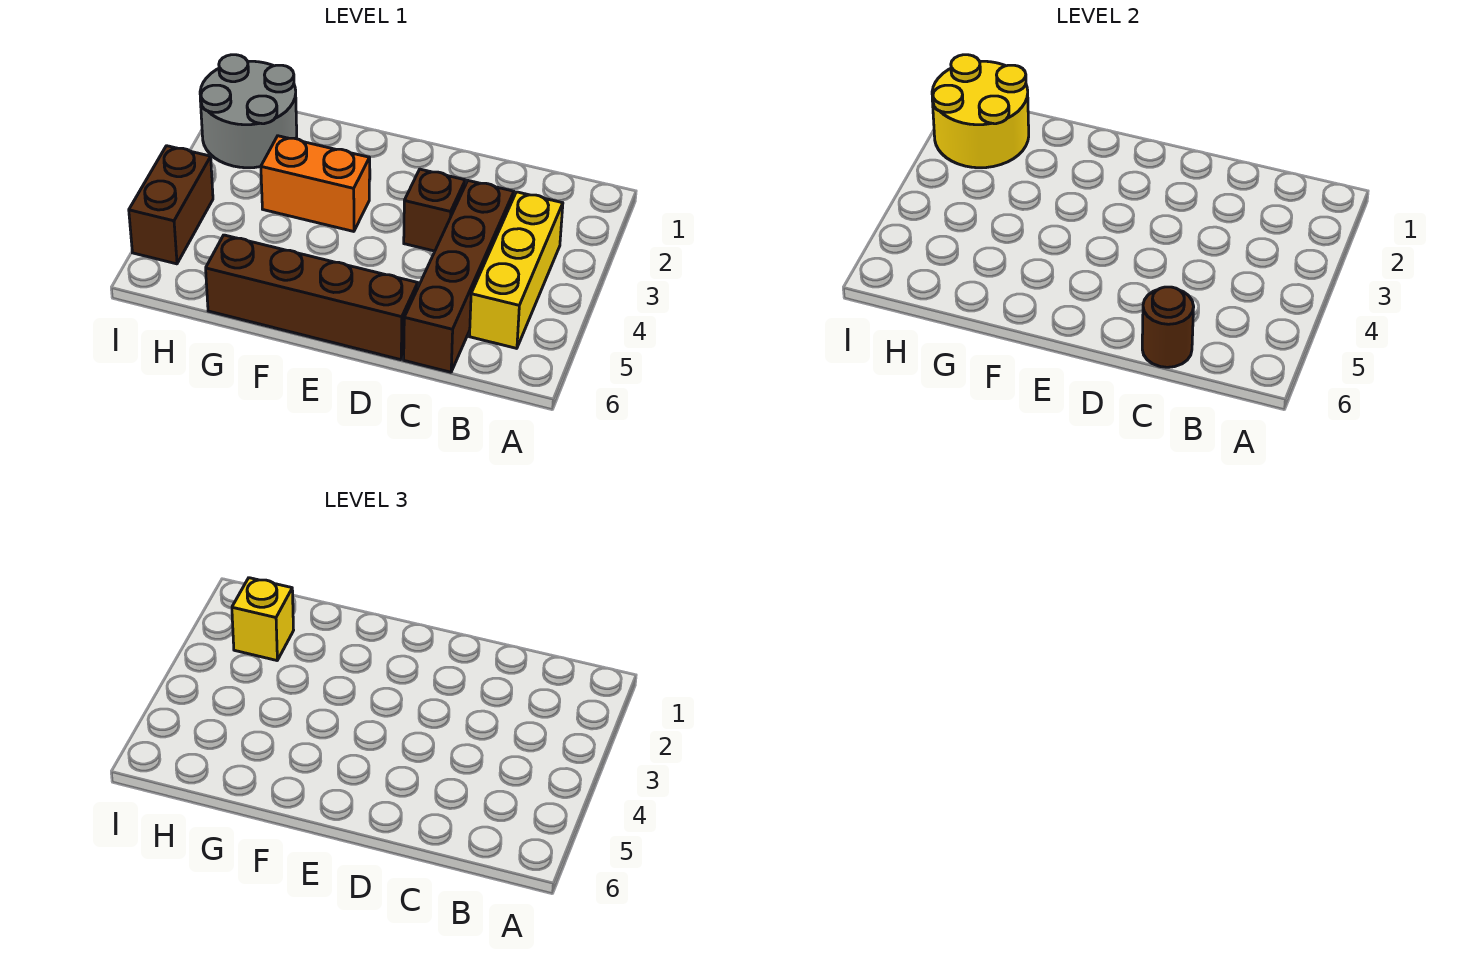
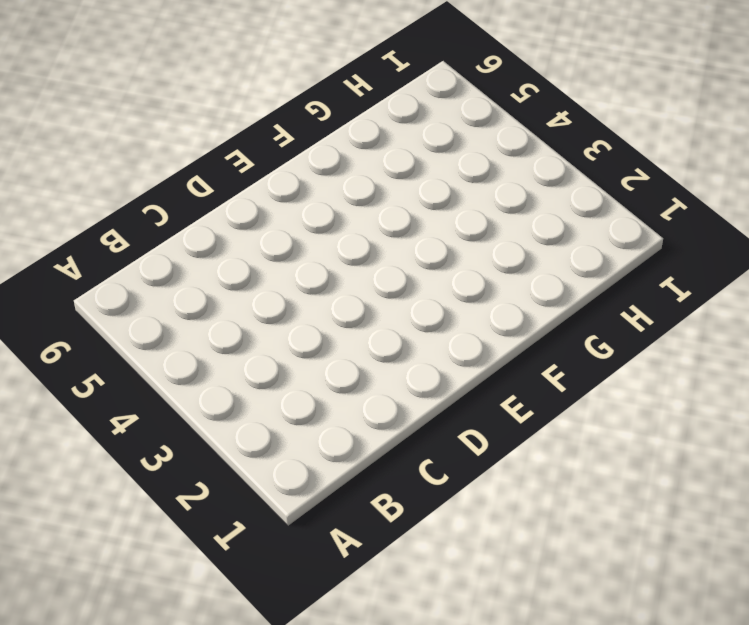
none -> yellow brick B3:B5 level 1
none -> brown brick C3:C6 level 1

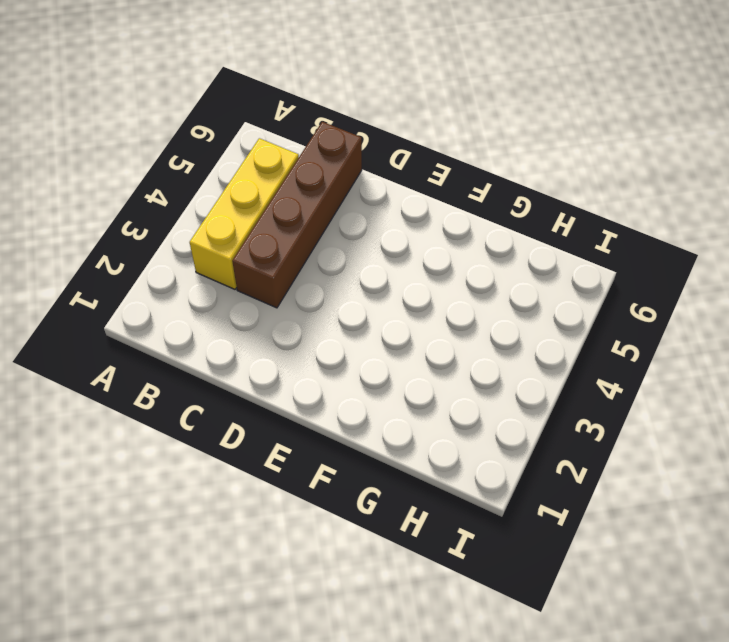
none -> brown brick D3 level 1
none -> brown brick D6:G6 level 1

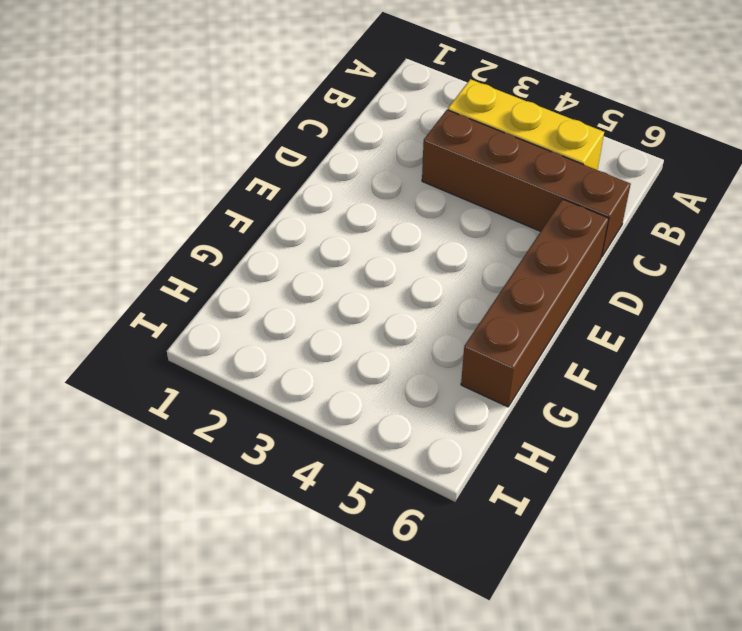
none -> brown brick D3 level 1
none -> orange brick F3:G3 level 1

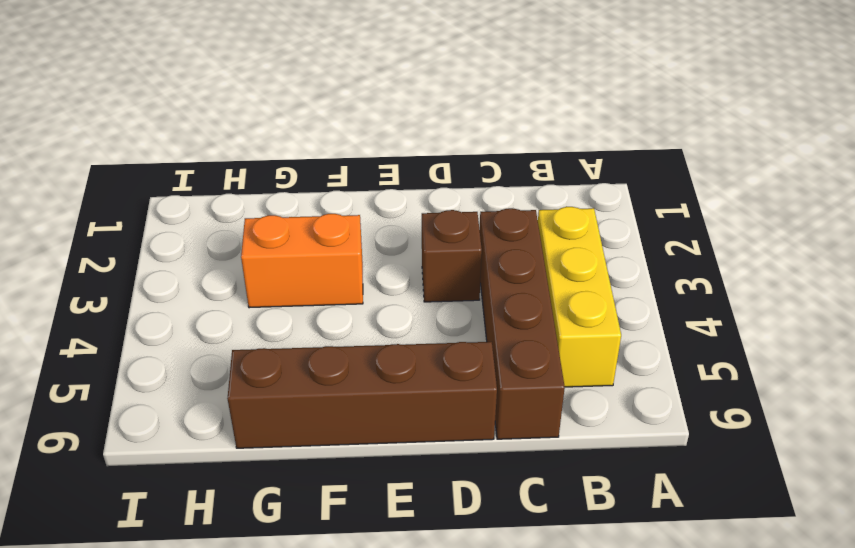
none -> grey round brick H1:I2 level 1
none -> brown brick I4:I5 level 1

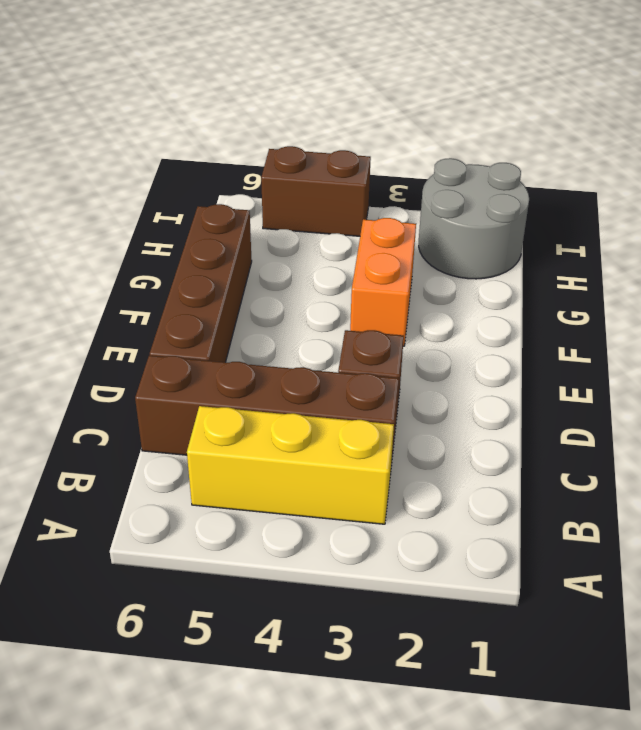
none -> brown round brick C6 level 2
none -> yellow round brick H1:I2 level 2

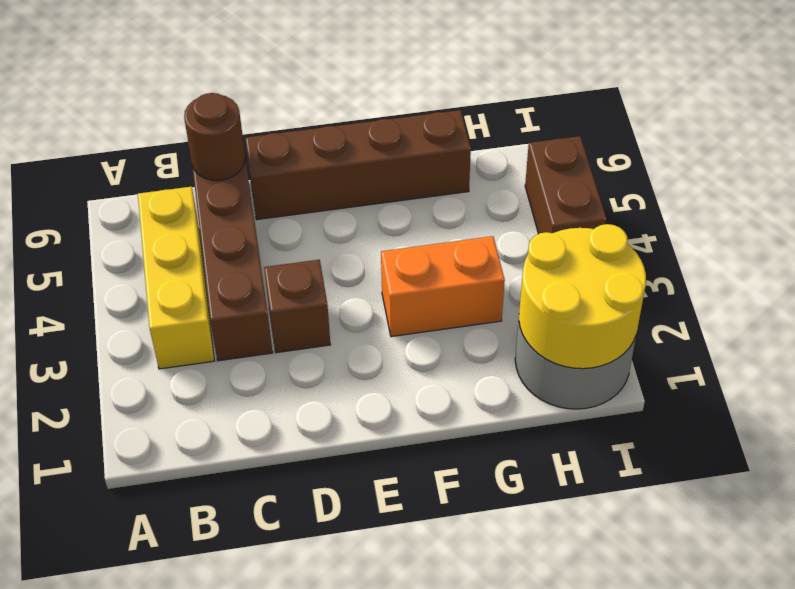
none -> yellow brick H2 level 3

